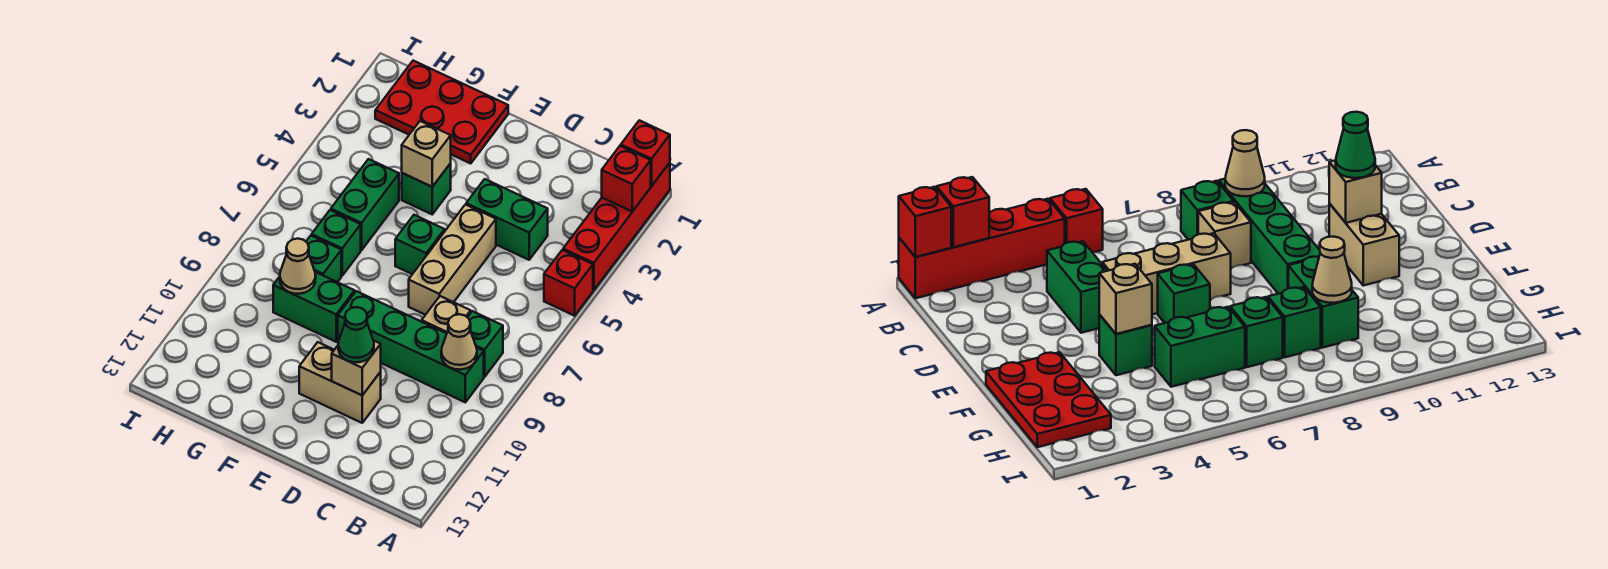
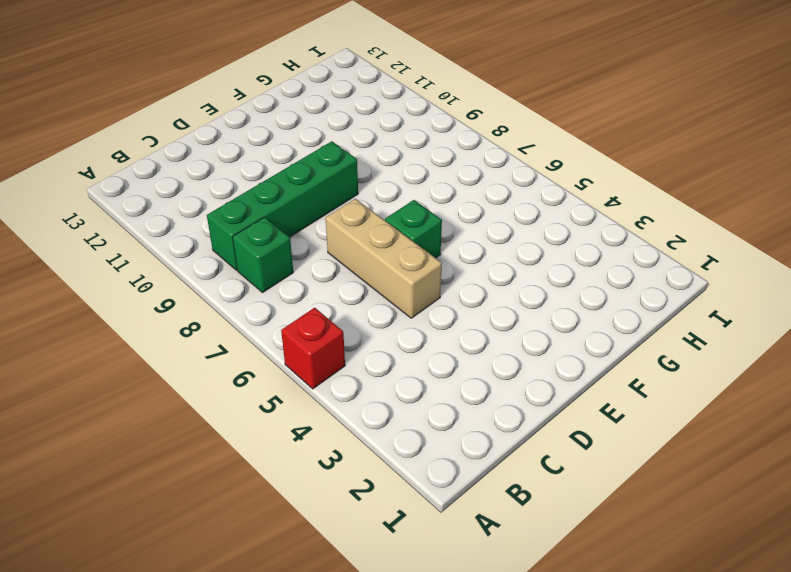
none -> red brick A1:A4 level 1
none -> green brick C4:D4 level 1
none -> tan brick C8 level 1

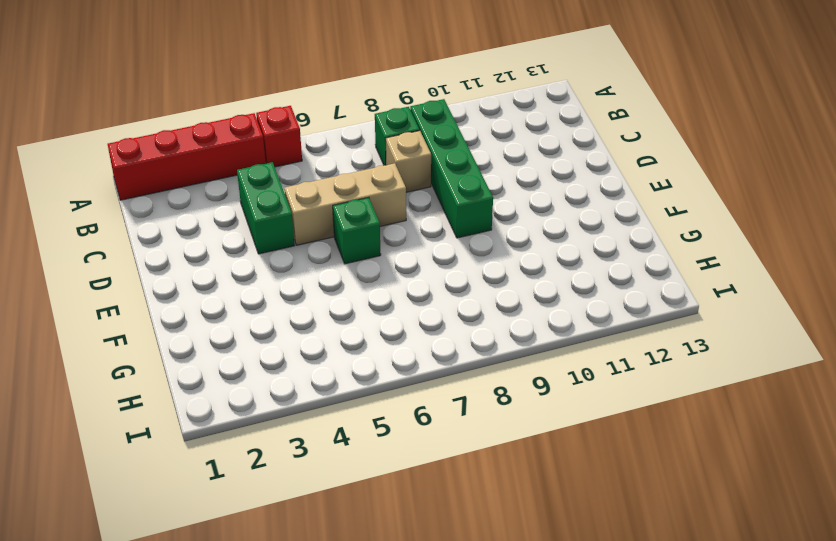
none -> tan brick D11:E11 level 1
none -> red plate F1:H2 level 1
none -> green brick F4 level 1

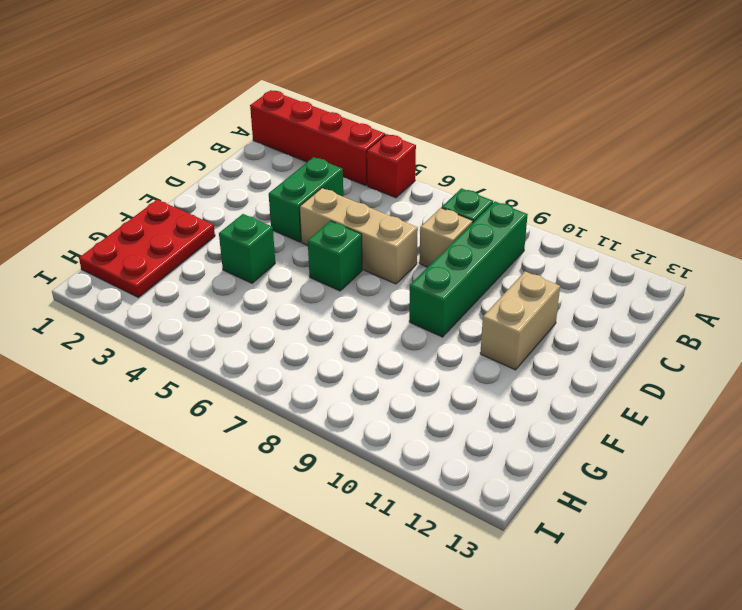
none -> green brick F9:G9 level 1
none -> green brick G5:G6 level 1
none -> green brick G7 level 1

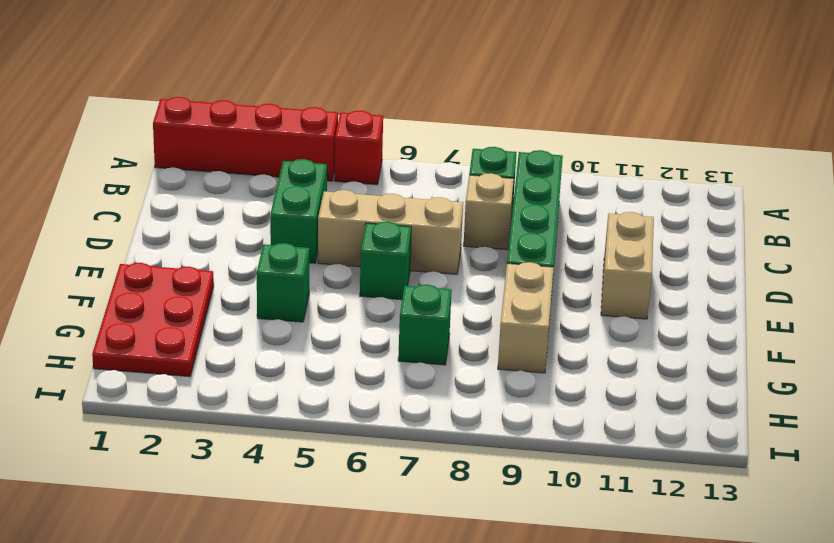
tan brick F9:G9 level 1 -> green brick F9:G9 level 1
none -> green brick G5:G6 level 1
none -> green brick G8 level 1
none -> red brick A1 level 2

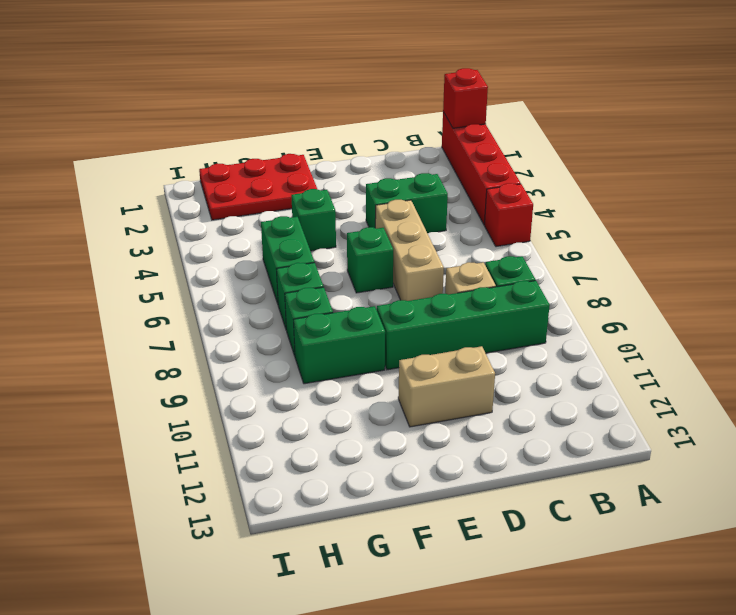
none -> red brick A2 level 2
none -> tan cone B9 level 2
none -> tan brick D11 level 2

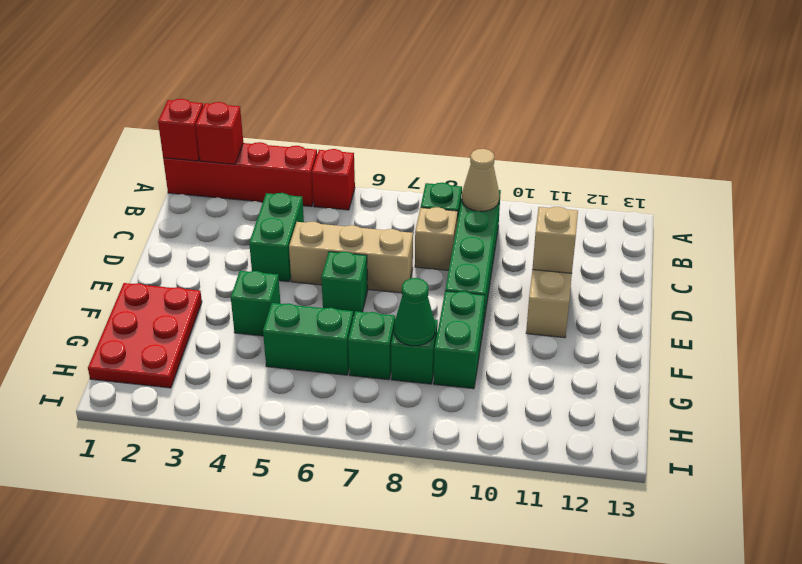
green cone G8 level 2 -> green cone D11 level 3
none -> tan brick F4 level 2
none -> tan cone G9 level 2

